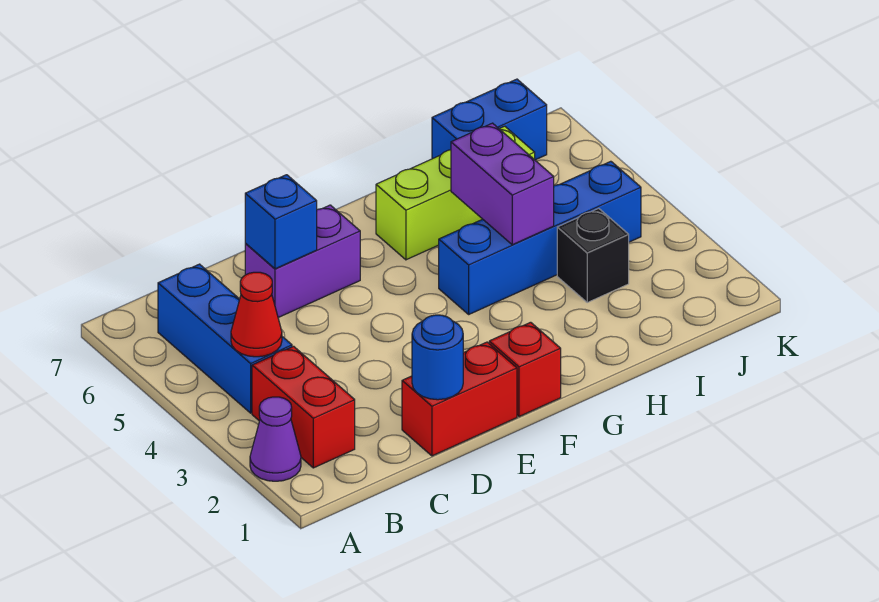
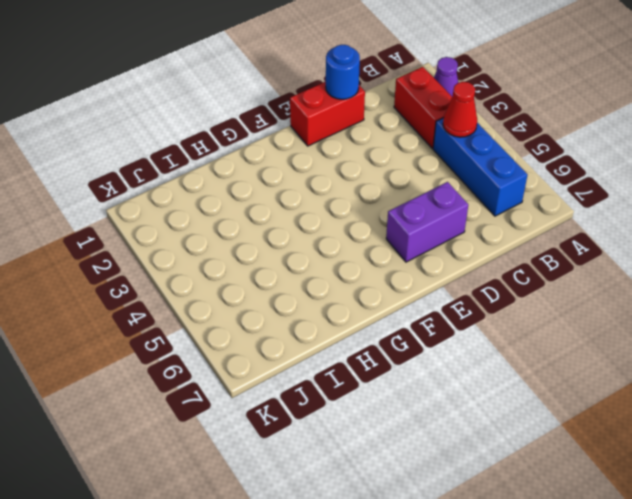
none -> red brick F1 level 1
none -> blue brick G4:J4 level 1
none -> lime brick G6:I6 level 1

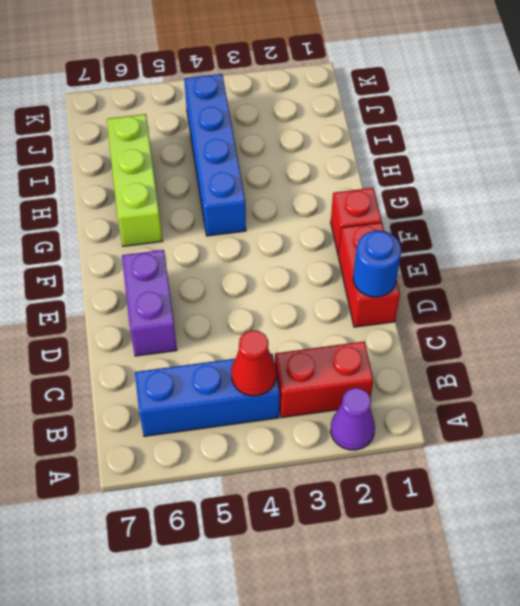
none -> black brick I3 level 1
none -> blue brick I7:J7 level 1
none -> blue brick D6 level 2

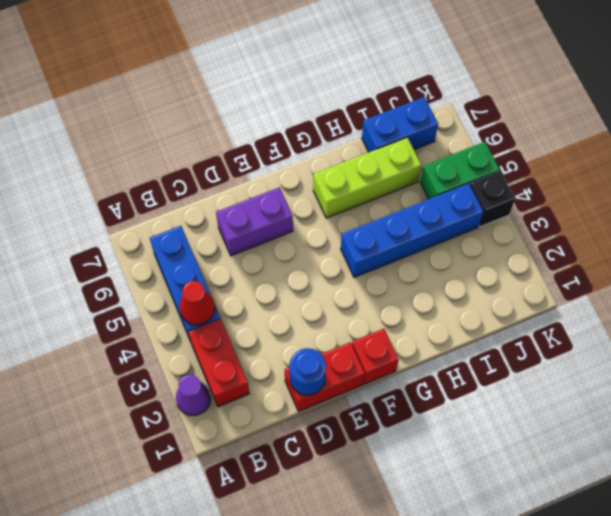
green brick J5:K5 level 1 -> none
black brick K4 level 1 -> black brick I3 level 1
none -> blue brick D6 level 2
none -> purple brick H4:H5 level 2

